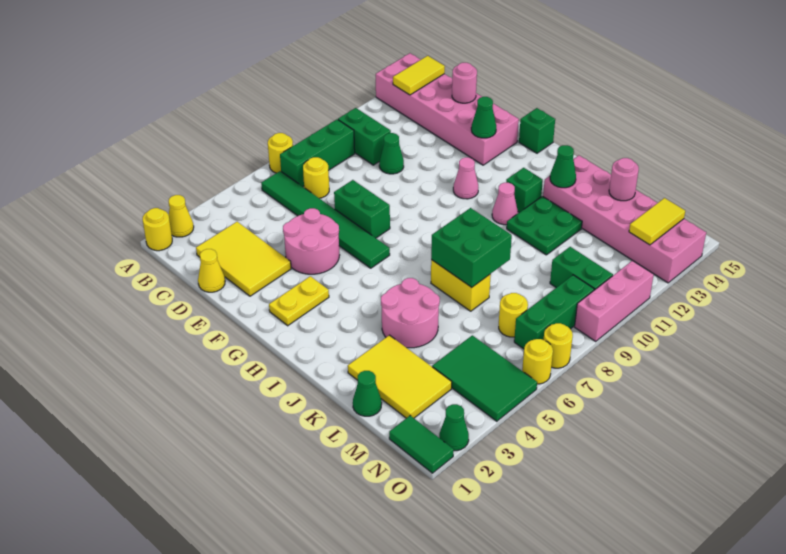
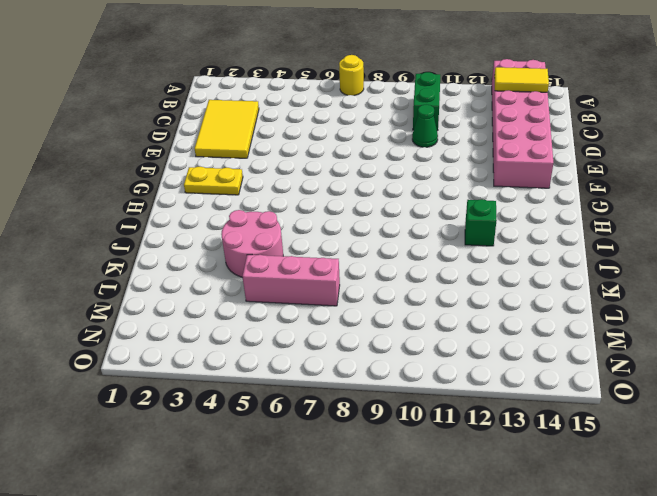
pink brick L5:L7 level 1 -> pink brick O9:O11 level 1
none -> yellow round brick A1 level 1
none -> yellow cone A2 level 1
none -> green tile B6:G6 level 1
none -> green brick B7:B9 level 1

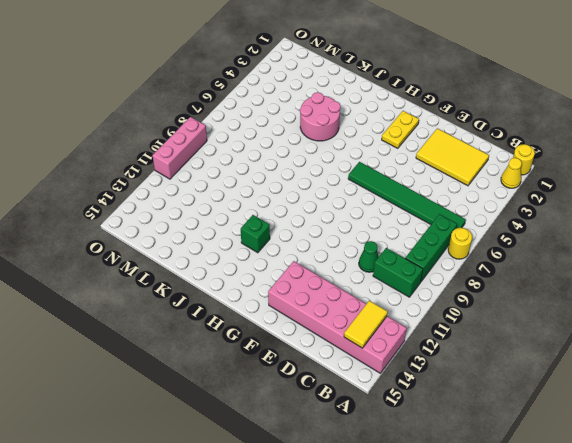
none -> yellow round brick C7 level 1
none -> yellow cone D1 level 1
none -> pink round brick E4:F5 level 1
none -> green brick E7:F7 level 1

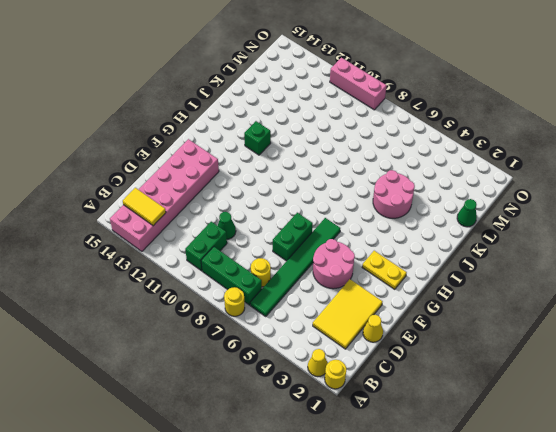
none -> pink cone G11 level 1
none -> green brick G15 level 1
none -> pink cone I11 level 1
none -> yellow brick J7:K7 level 1

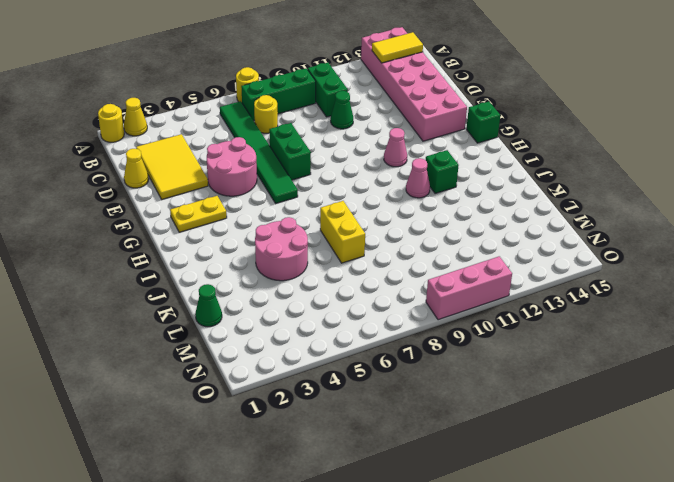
none -> green plate J11:K12 level 1
none -> pink brick J13:O14 level 1
none -> yellow tile K2:M3 level 1
none -> green tile M4:O5 level 1

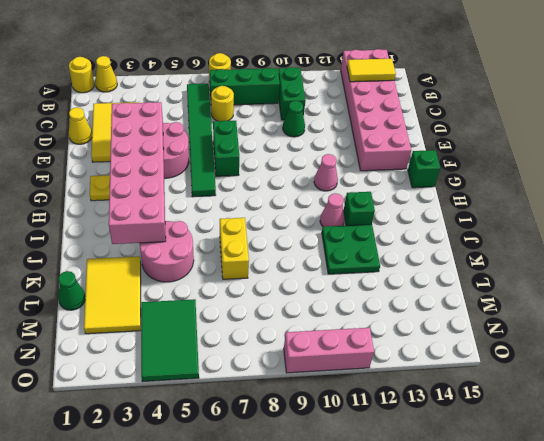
pink brick E3:J4 level 2 -> pink brick J13:O14 level 1
none -> yellow round brick M7 level 1
none -> green brick M10:N10 level 1
none -> green tile N1:O1 level 1
none -> green brick N7:N9 level 1

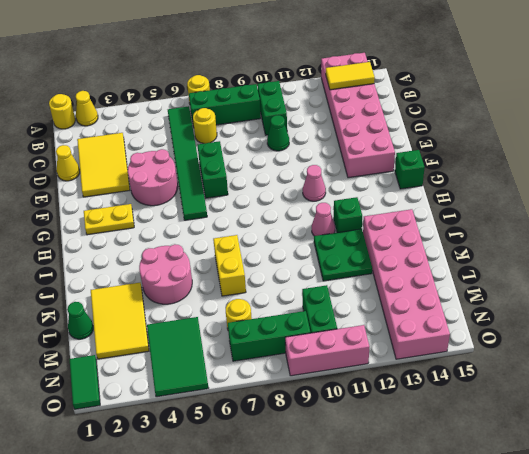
none -> green cone O2 level 1
none -> yellow round brick O6 level 1
none -> yellow round brick O7 level 1
none -> pink round brick D14 level 2

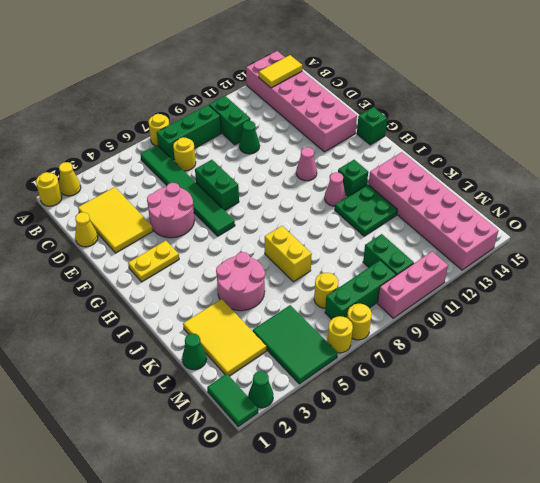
none -> pink round brick D14 level 2
none -> green cone F13 level 2
none -> green brick J7:K8 level 2
none -> green cone J13 level 2

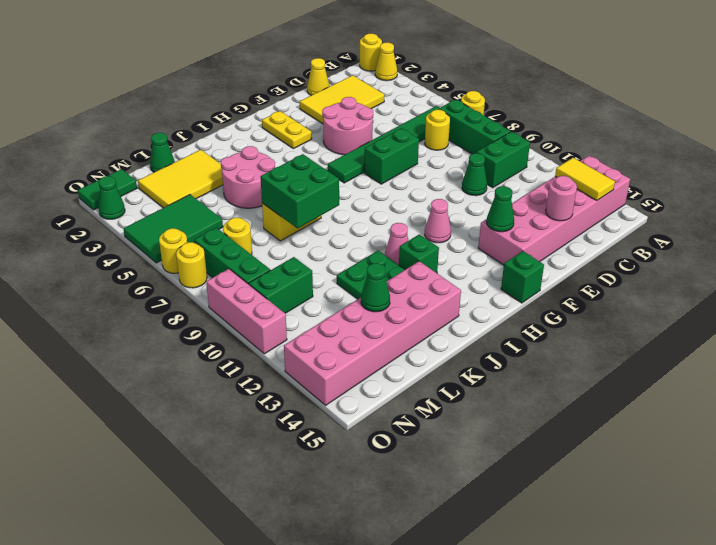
green cone L13 level 2 -> green cone J13 level 2
none -> pink round brick L14 level 2
none -> yellow tile N13:N14 level 2

